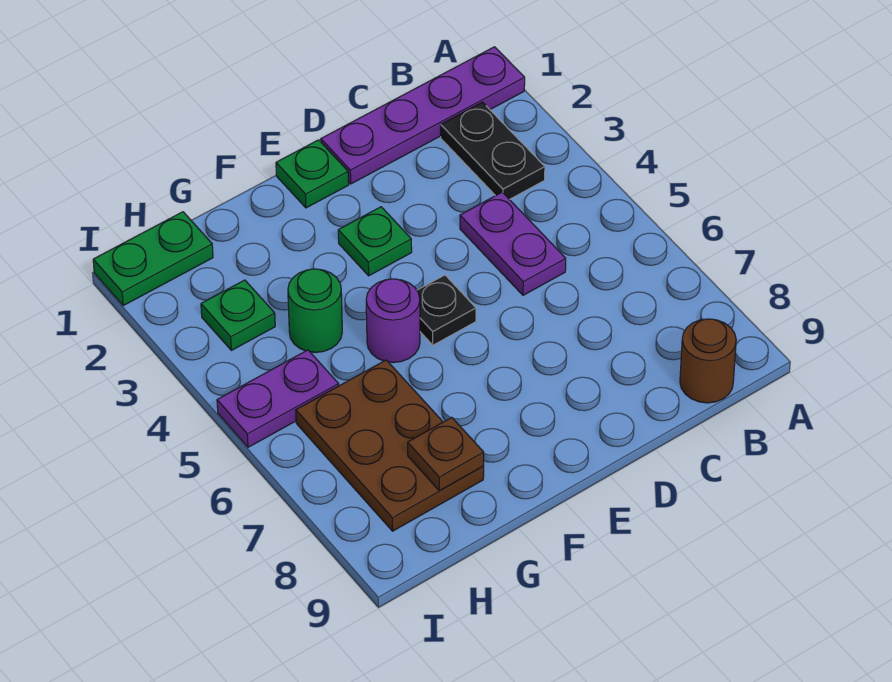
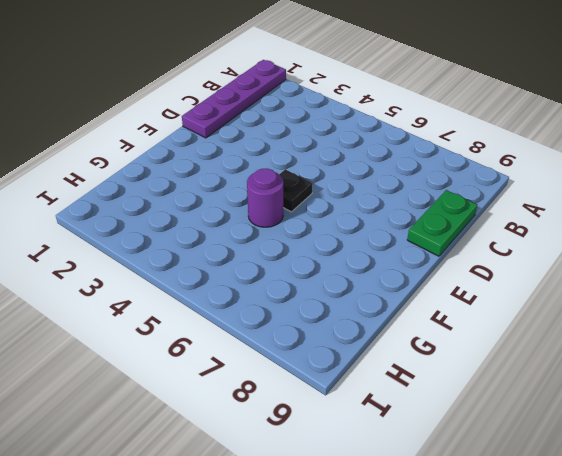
green plate C9:D9 level 1 -> green plate H1:I1 level 1
none -> black plate B2:B3 level 1
none -> brown round brick B9 level 1
none -> purple plate C4:C5 level 1

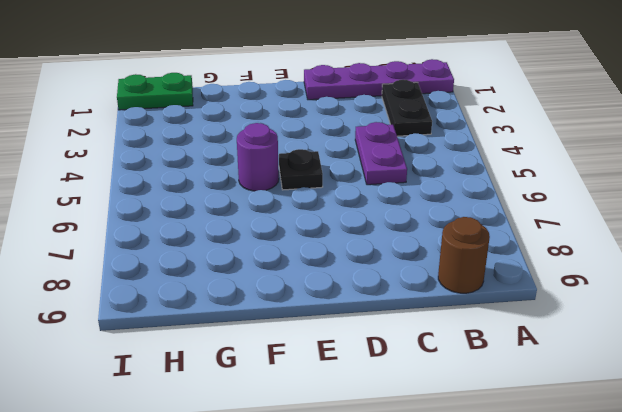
none -> green plate E1 level 1
none -> green plate E3 level 1
none -> green round brick G4 level 1

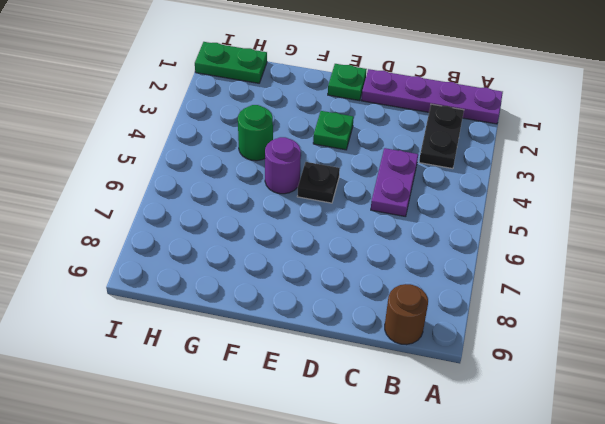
none -> brown plate G6:H8 level 1
none -> green plate H3 level 1
none -> purple plate H5:I5 level 1

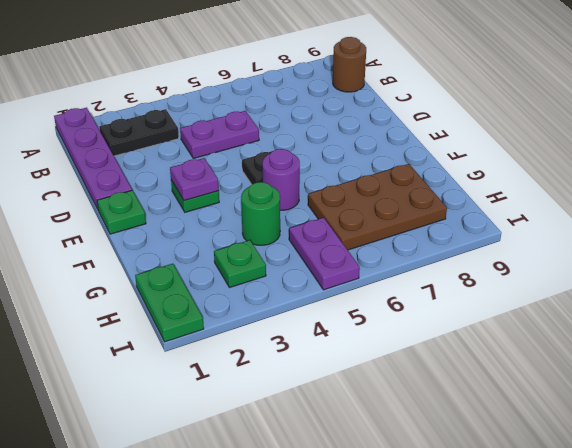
purple plate E3 level 2 -> none
none -> brown plate G8 level 2

